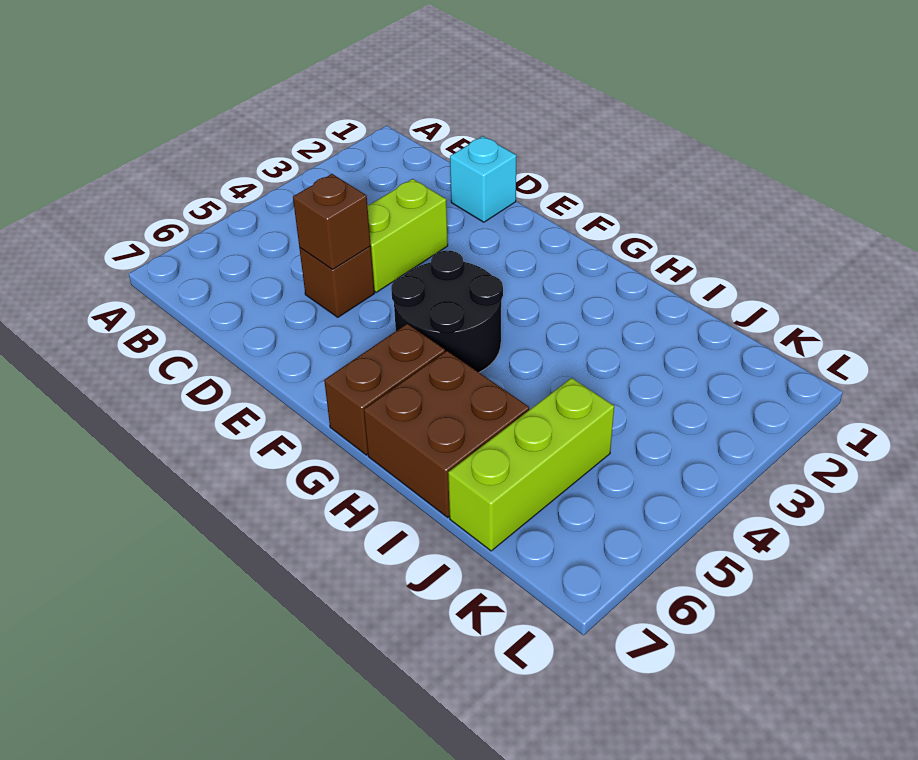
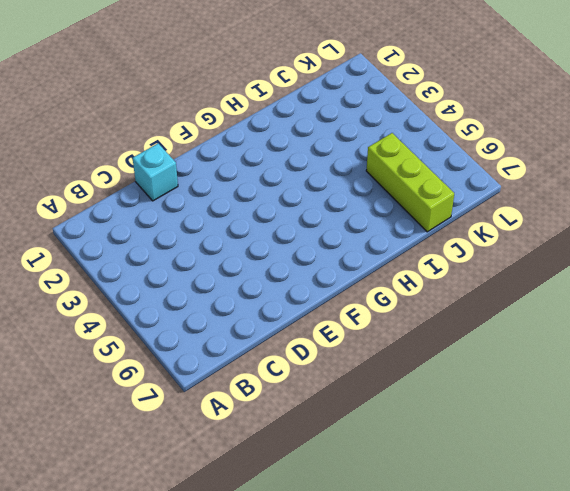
none -> lime brick D3:D4 level 1
none -> brown brick D5 level 1

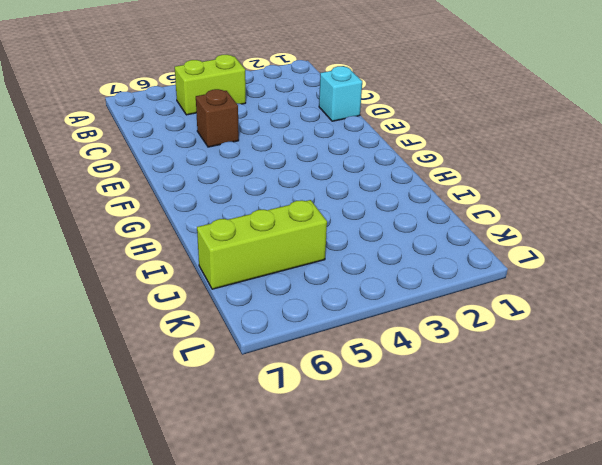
lime brick B4:B5 level 1 -> lime brick D3:D4 level 1
none -> black round brick F4:G5 level 1
none -> brown brick G6:G7 level 1

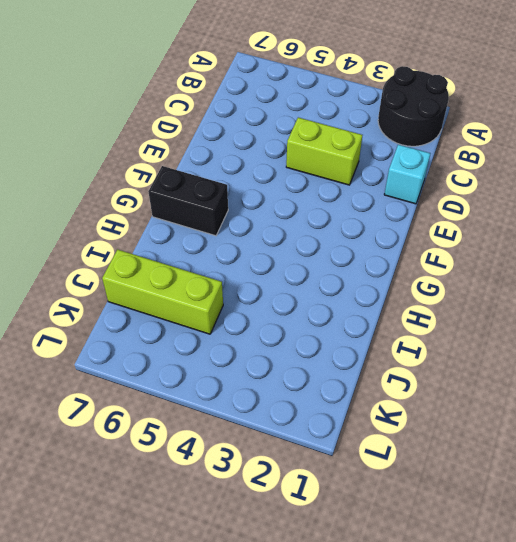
black round brick A1:B2 level 1 -> black round brick F4:G5 level 1
black brick G6:G7 level 1 -> brown brick G6:G7 level 1
none -> brown brick D5 level 1
none -> brown brick H6:I7 level 1

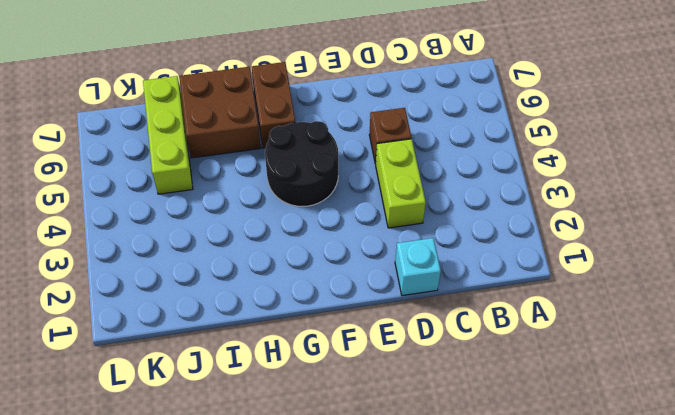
none -> brown brick D5 level 2

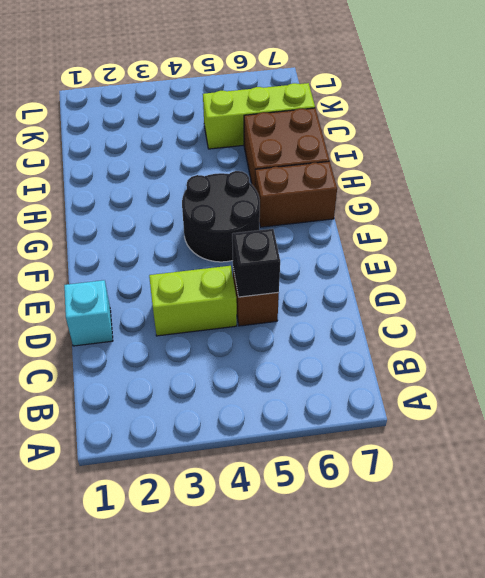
black brick D5 level 2 -> brown brick D5 level 2

